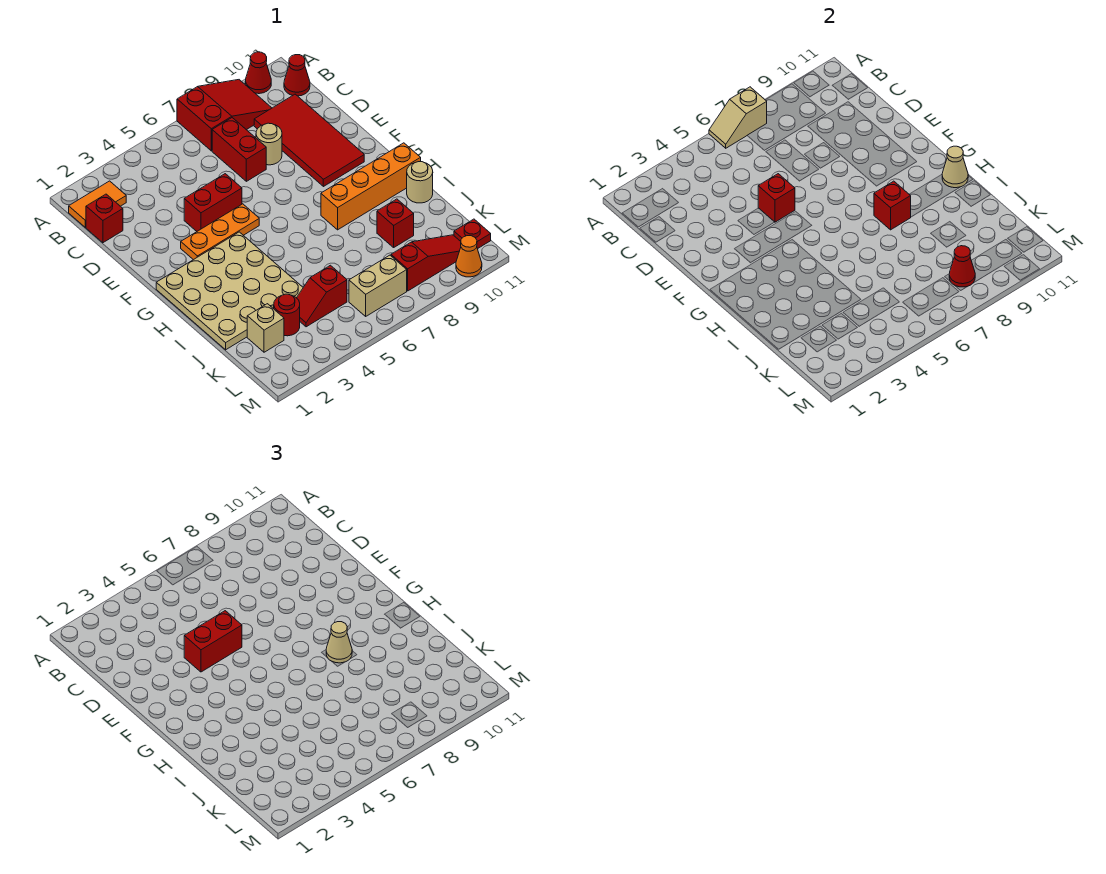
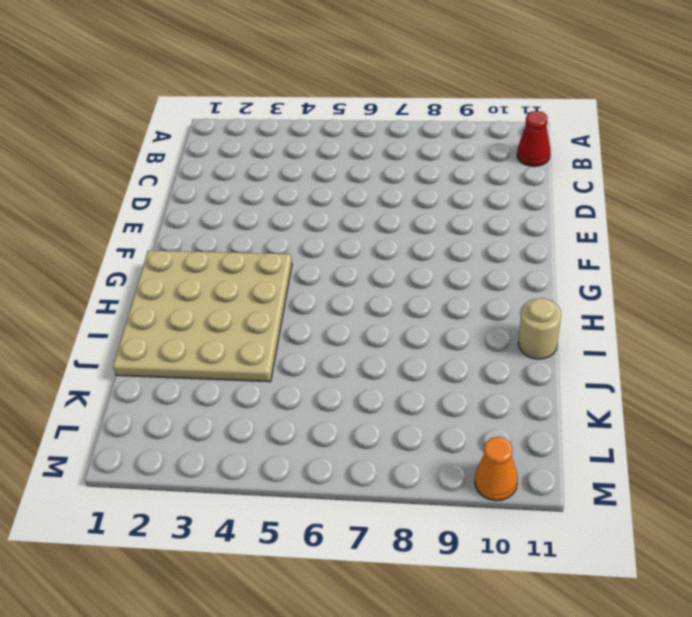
none -> red slope A7:B9 level 1 top 7
none -> red cone A10 level 1
none -> orange tile B1:B2 level 1

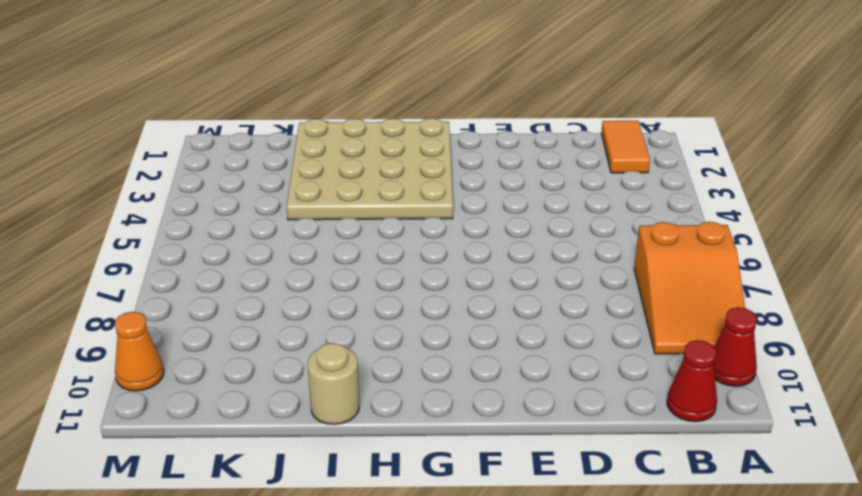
orange slope A7:B9 level 1 top 7 -> red slope A7:B9 level 1 top 7
none -> red brick C1 level 1
none -> red brick C7:D7 level 1
none -> red tile C9:F10 level 1

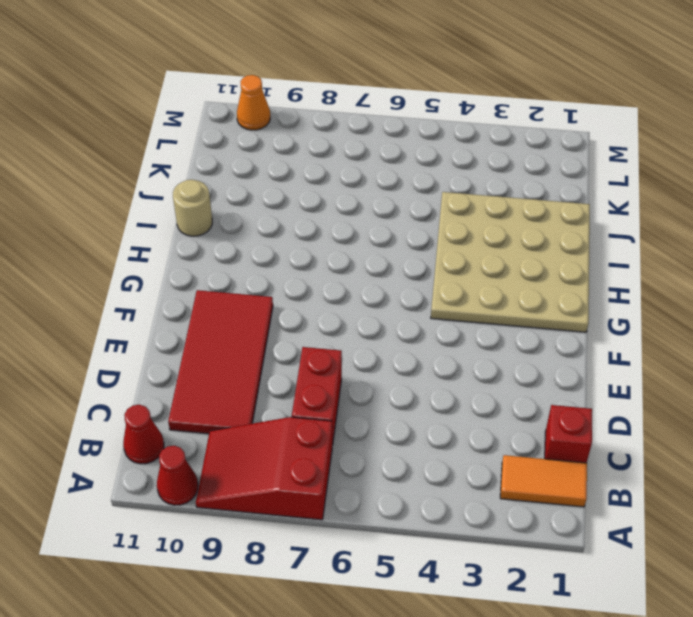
none -> tan round brick D8 level 1
none -> red brick E4:E5 level 1
none -> orange plate F3:F5 level 1

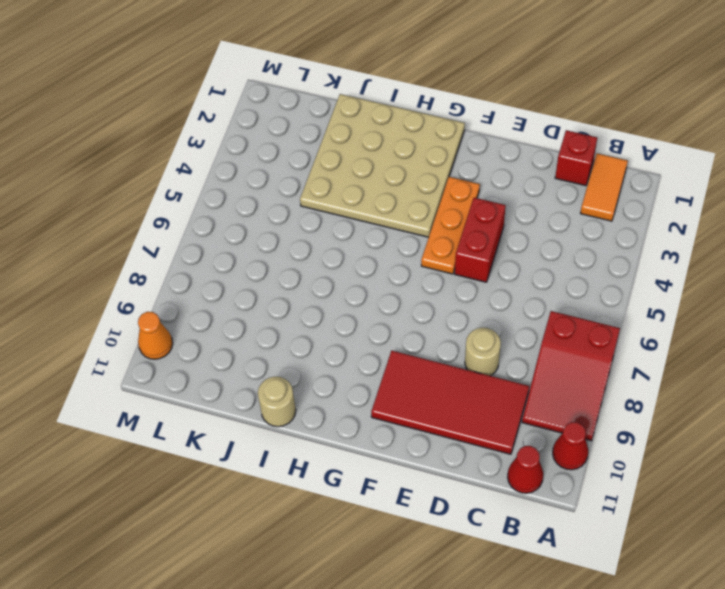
none -> red brick C7:D7 level 1
none -> orange brick H8:H11 level 1
none -> red brick J9 level 1

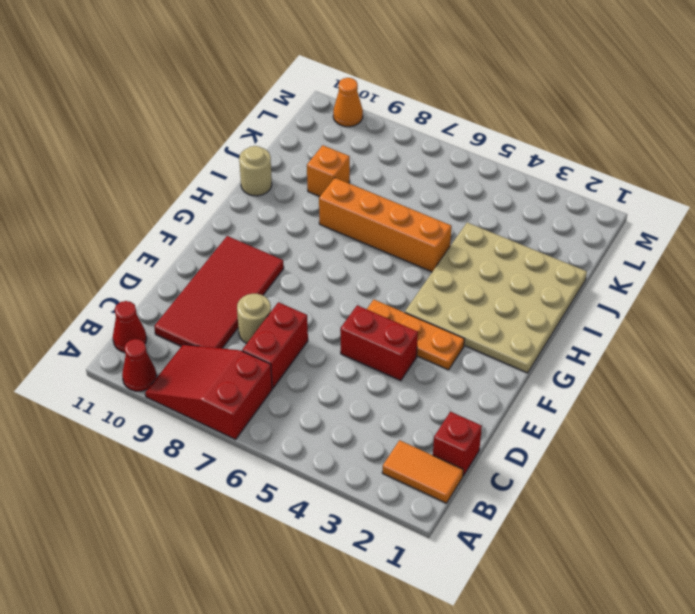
orange brick I5:I8 level 1 -> orange brick H8:H11 level 1
orange brick J9 level 1 -> red brick J9 level 1
none -> tan brick K2 level 1
none -> red round brick K3 level 1
none -> red slope K4:K5 level 1 top 5

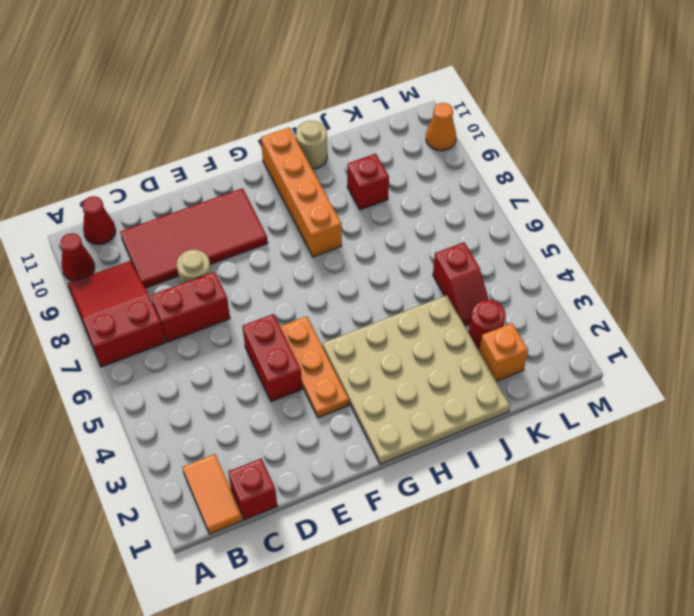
orange brick K2 level 1 -> tan brick K2 level 1
none -> tan brick L6:L7 level 1
none -> red slope L8:L10 level 1 top 8
none -> red plate L11 level 1

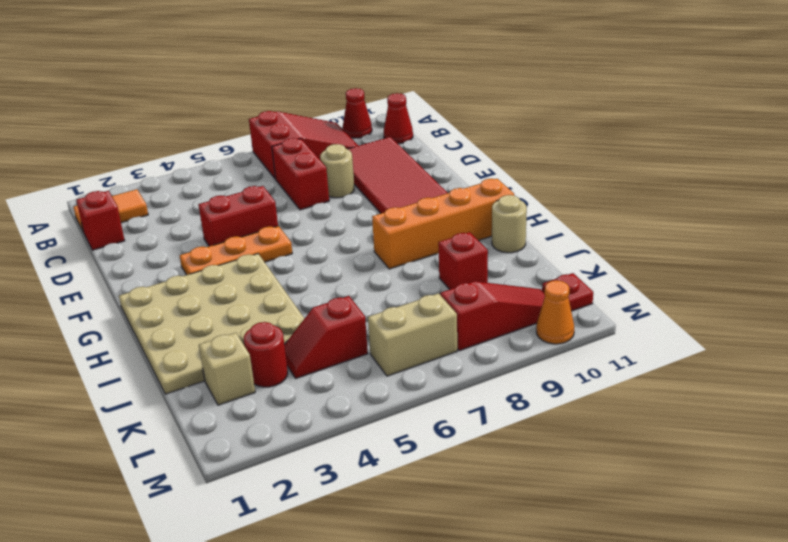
none -> tan slope A6:A7 level 2 top 7
none -> red brick E5 level 2
none -> red brick H8 level 2

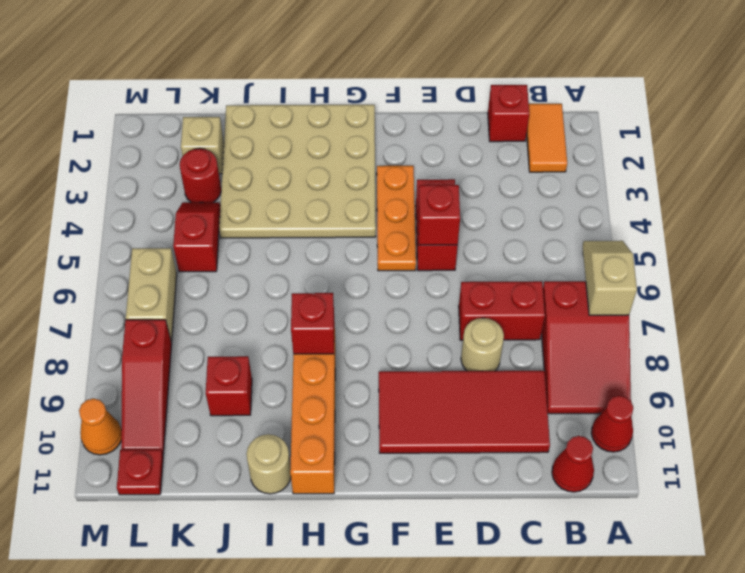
none -> tan cone H11 level 2
none -> red cone L8 level 2
none -> red brick E4:E5 level 3

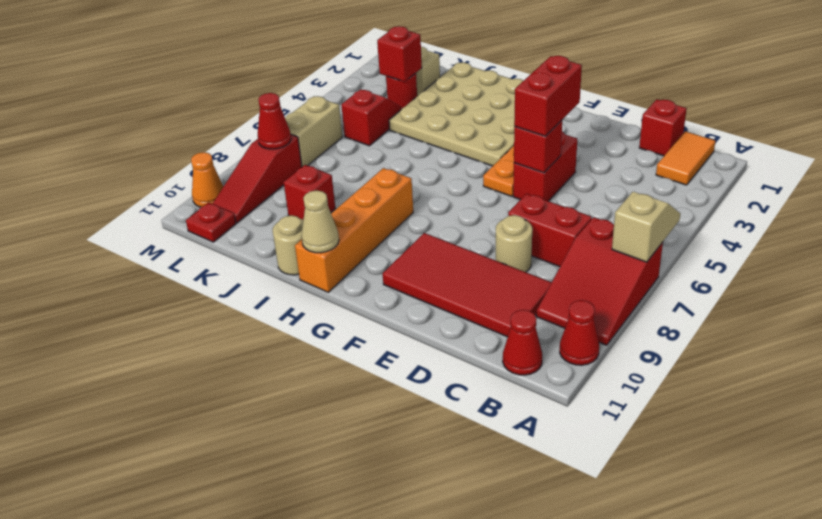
red brick K3 level 2 -> red brick H8 level 2
none -> tan cone H8 level 3

